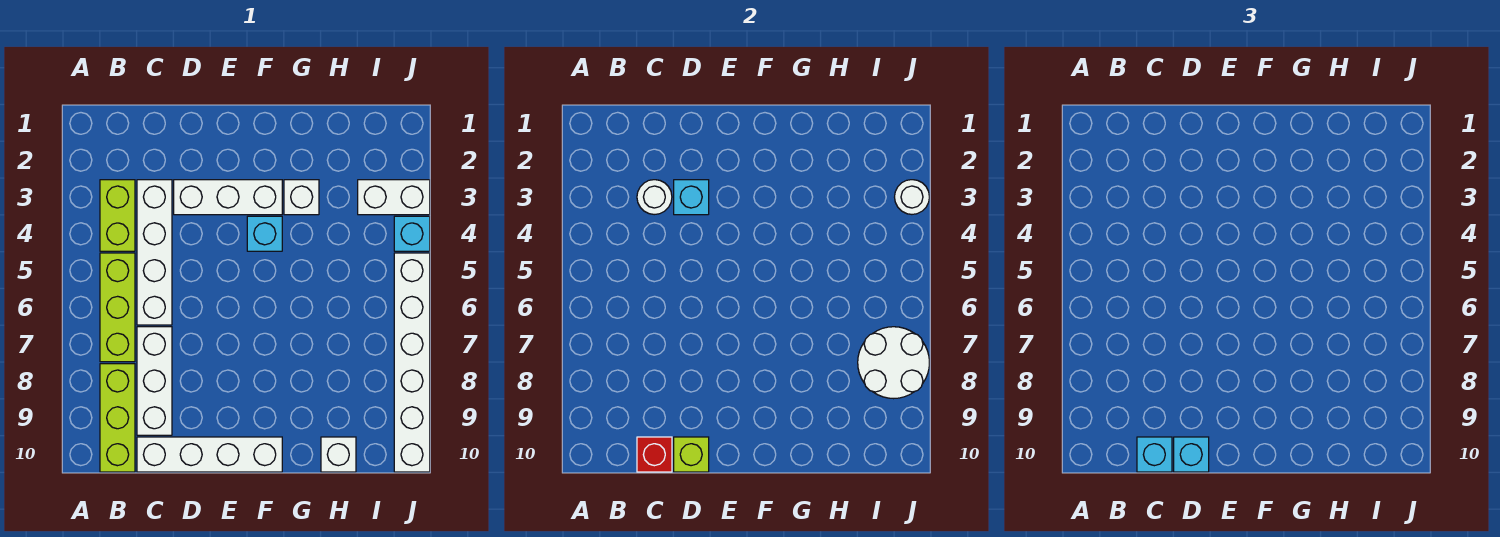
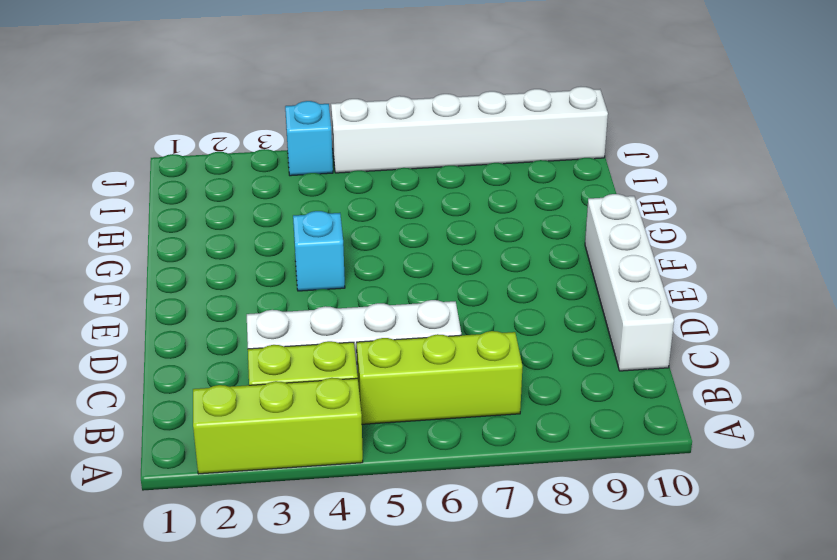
lime brick A2:A4 level 1 -> lime brick B8:B10 level 1
none -> white brick C7:C9 level 1
none -> white brick D3:F3 level 1
none -> white brick G3 level 1

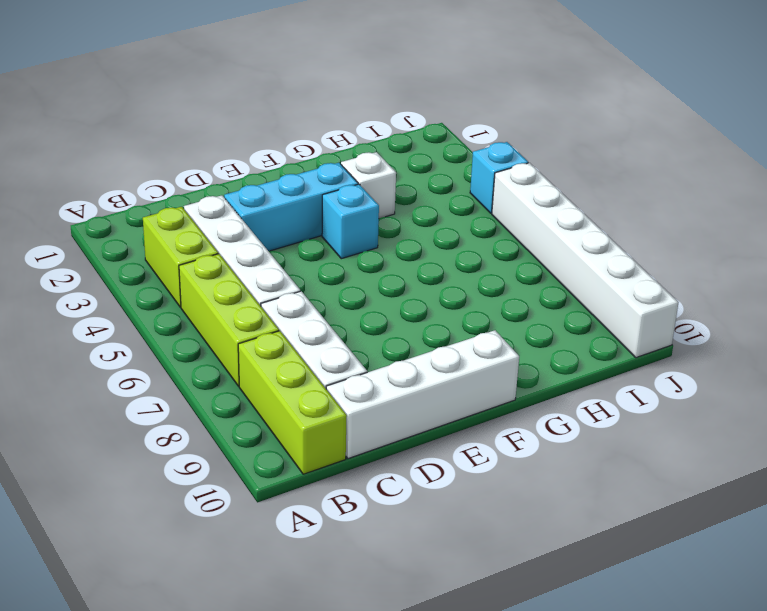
cyan brick D3:F3 level 1 -> white brick D3:F3 level 1
none -> white brick H10 level 1
none -> white brick I3:J3 level 1
none -> white round brick C3 level 2

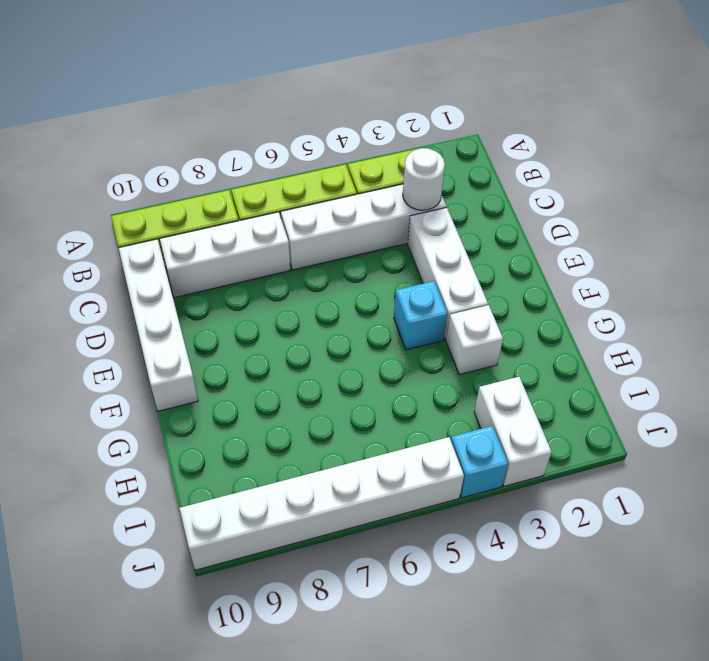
none -> white brick H10 level 1
none -> red brick C10 level 2
none -> cyan brick D3 level 2

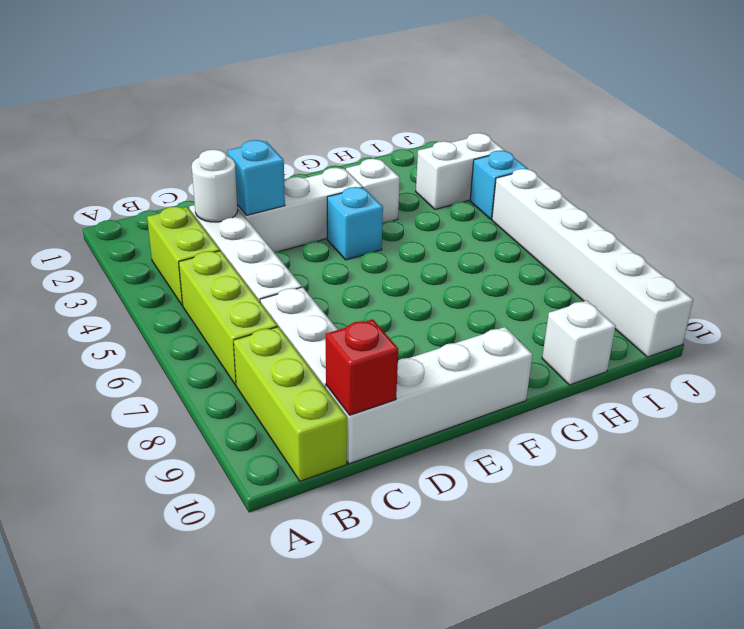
none -> lime brick D10 level 2
none -> white round brick I7:J8 level 2
none -> white round brick J3 level 2

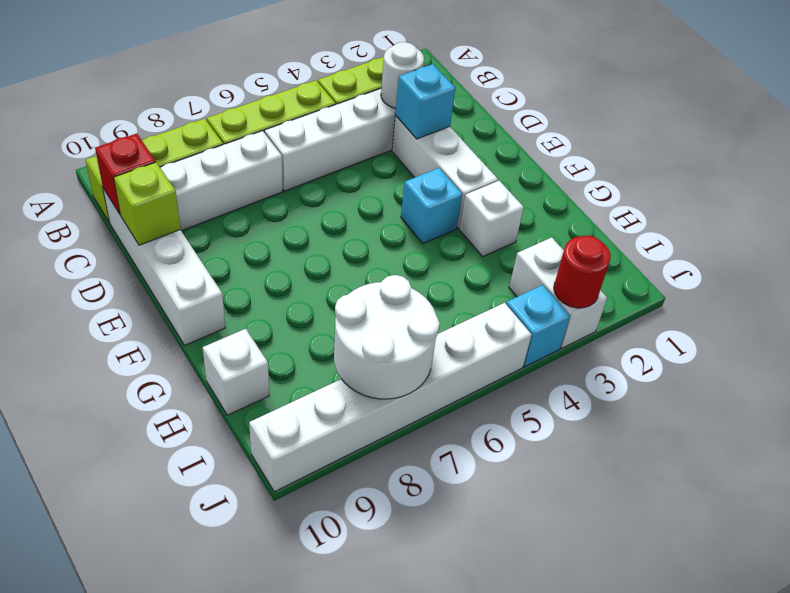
red round brick J3 level 2 -> white round brick J3 level 2
none -> cyan brick C10 level 3
none -> cyan brick D10 level 3

